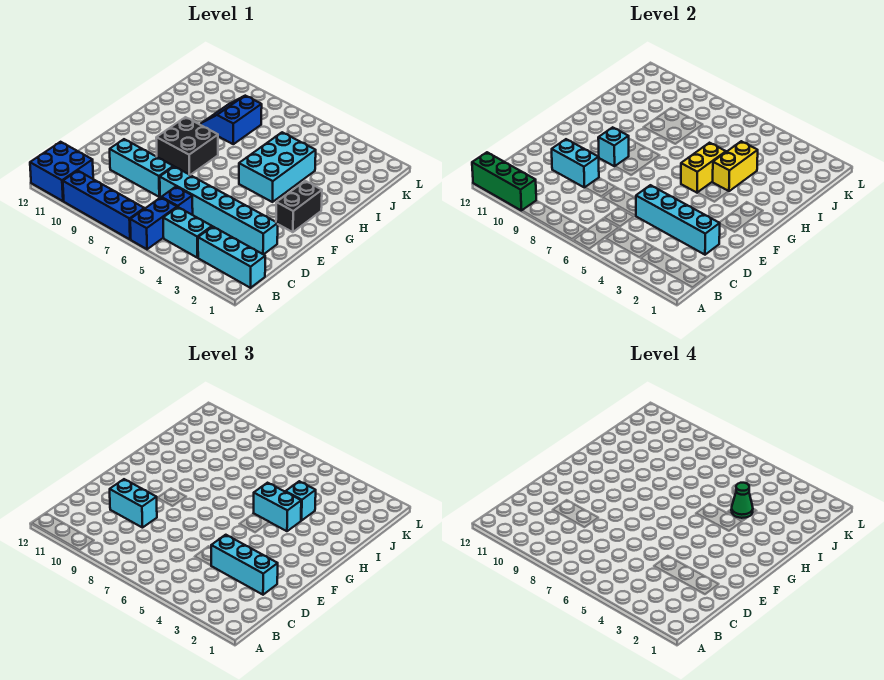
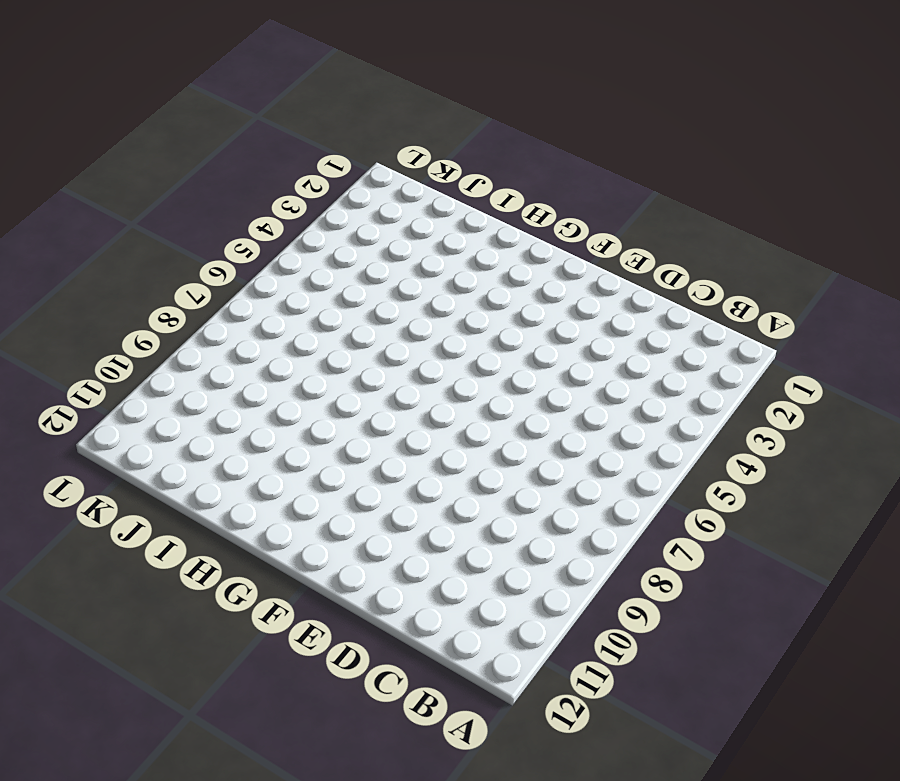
none -> blue brick A6:B6 level 1
none -> blue brick A7:A10 level 1
none -> blue brick A11:B12 level 1

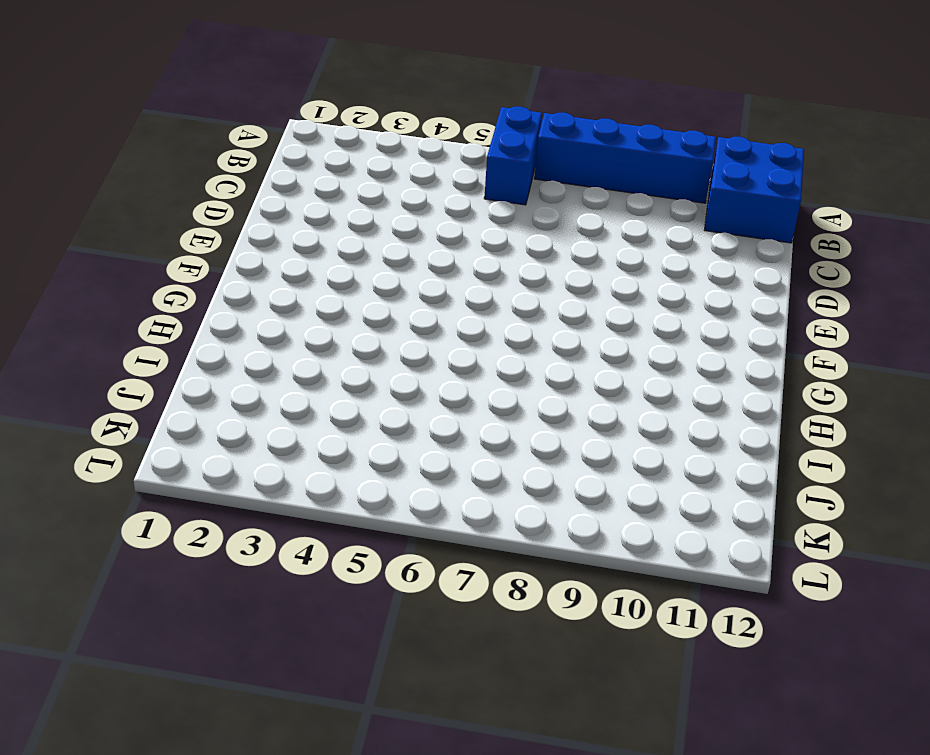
none -> cyan brick B1:B3 level 1
none -> cyan brick B4:B5 level 1
none -> blue brick C6 level 1

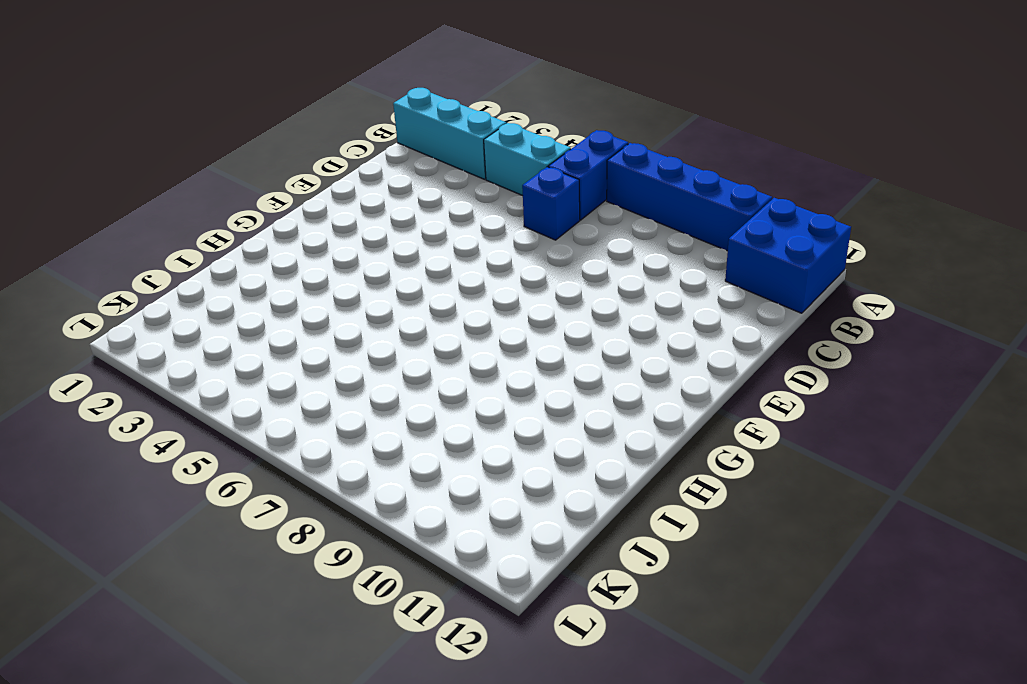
none -> cyan brick D2:D7 level 1
none -> cyan brick D8:D10 level 1
none -> black brick F2:G2 level 1

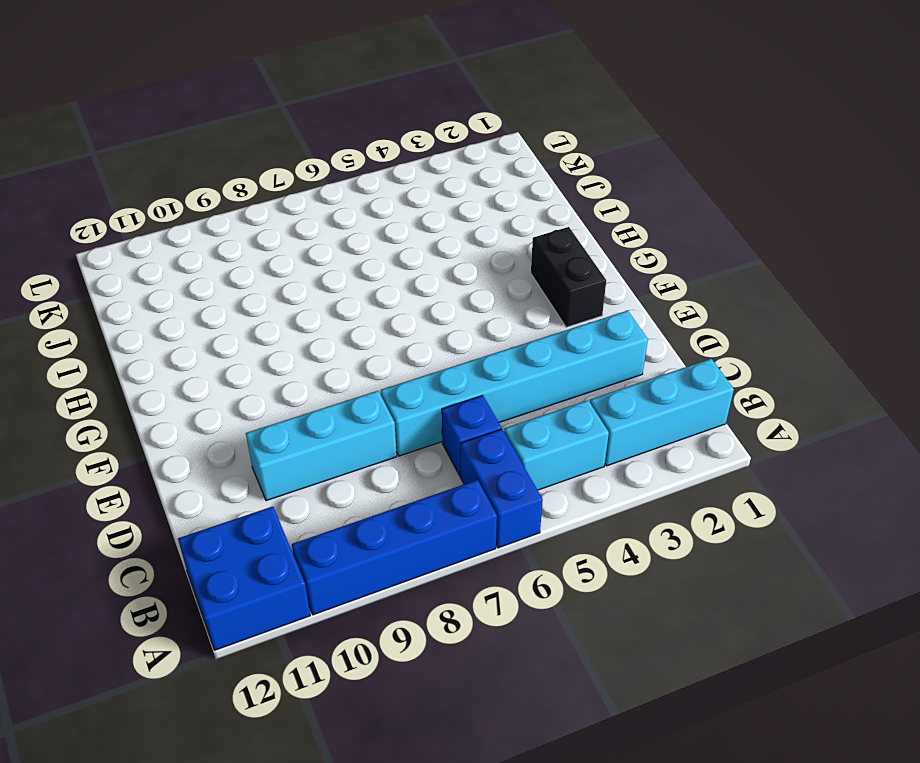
none -> black brick F8:G9 level 1
none -> cyan brick G4:I5 level 1
none -> blue slope I8:J9 level 1 top 8

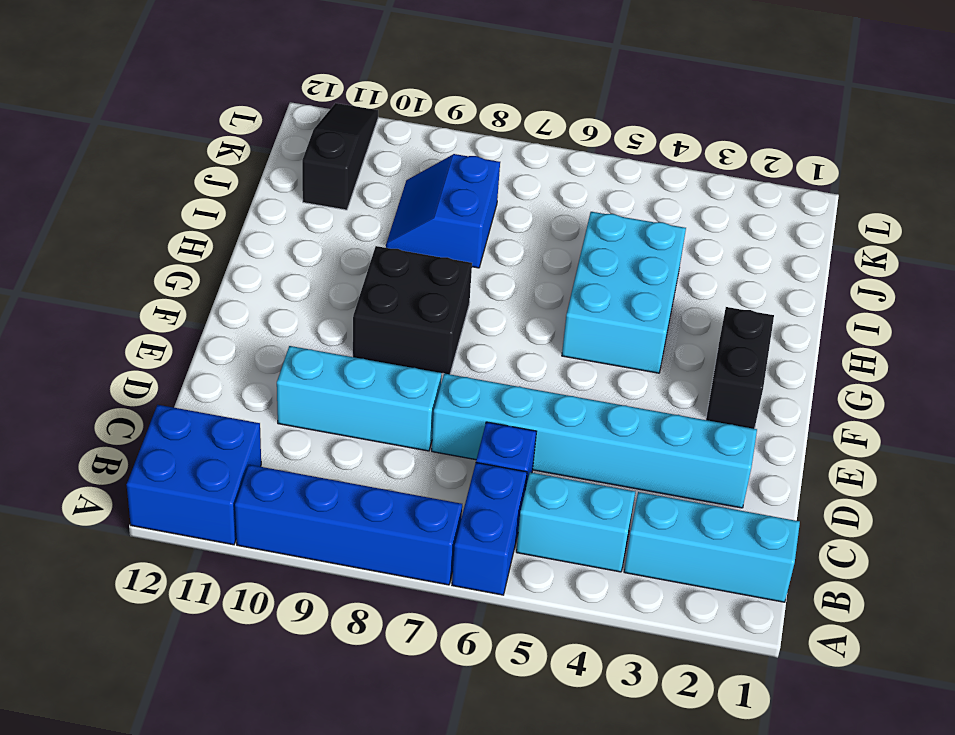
black slope J11:L11 level 1 top J -> none
none -> green brick A10:A12 level 2
none -> cyan brick D2:D5 level 2
none -> cyan brick D9:D10 level 2

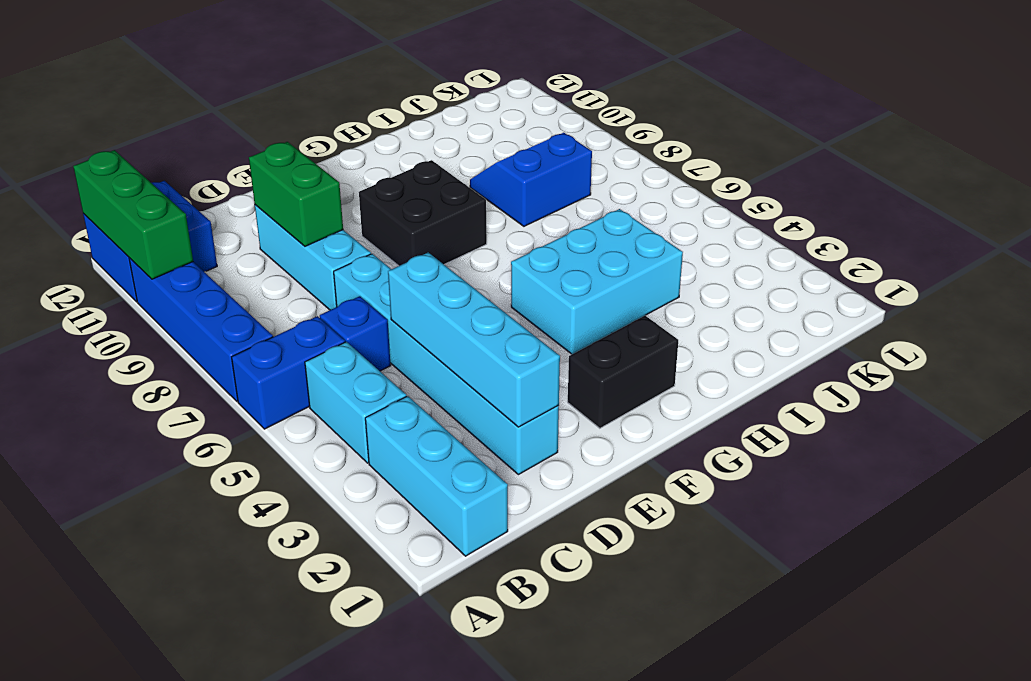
green brick D9:D10 level 2 -> cyan brick D9:D10 level 2
none -> cyan brick F9 level 2
none -> yellow brick G5:H5 level 2
none -> yellow brick H4:I4 level 2

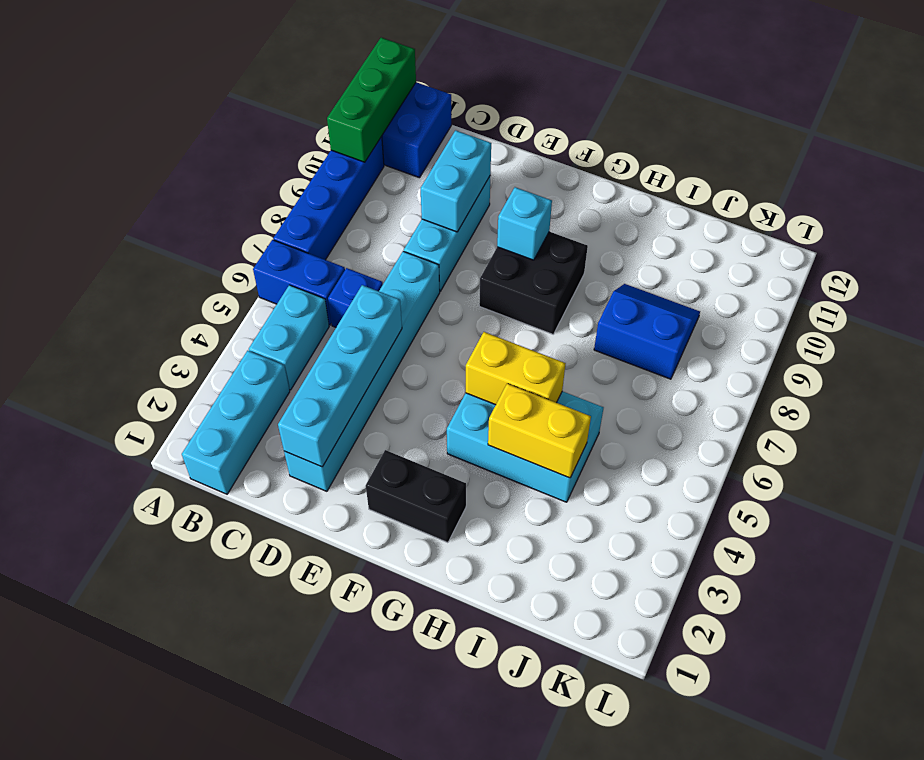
none -> cyan brick D2:D4 level 3
none -> cyan brick D9:D10 level 3
none -> cyan brick H4:H5 level 3

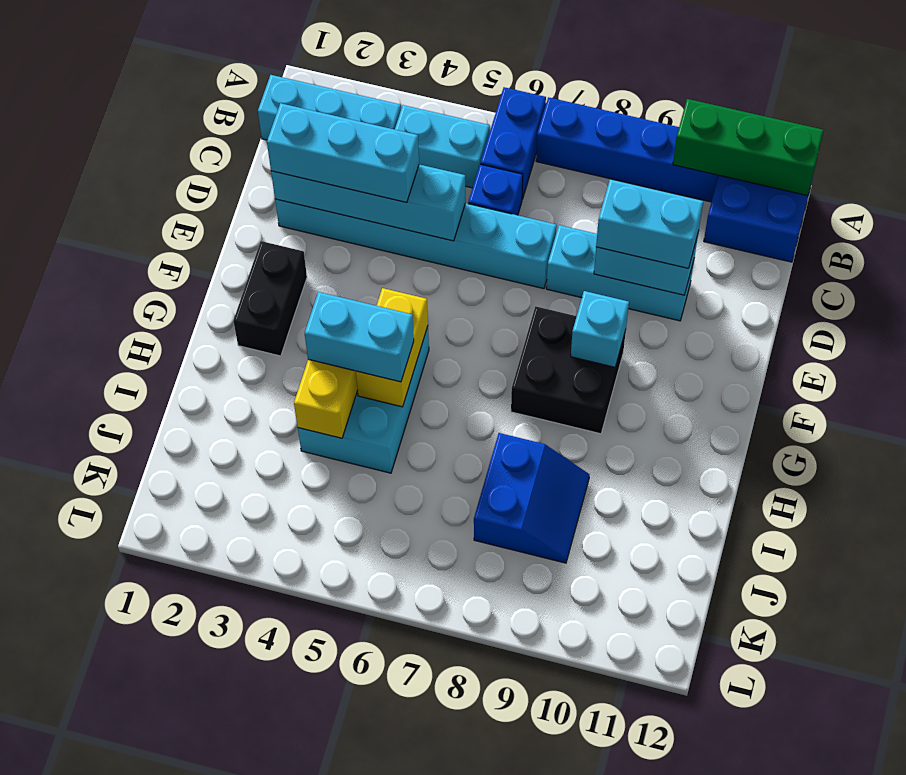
none -> cyan brick I4 level 3
none -> green cone I4 level 4

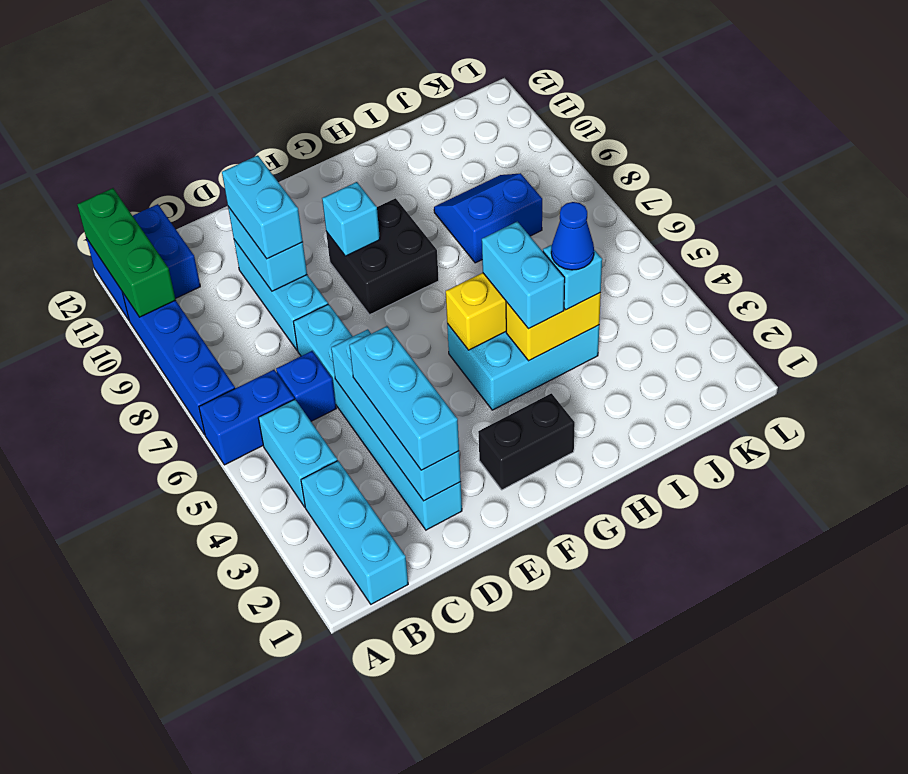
blue cone I4 level 4 -> green cone I4 level 4

